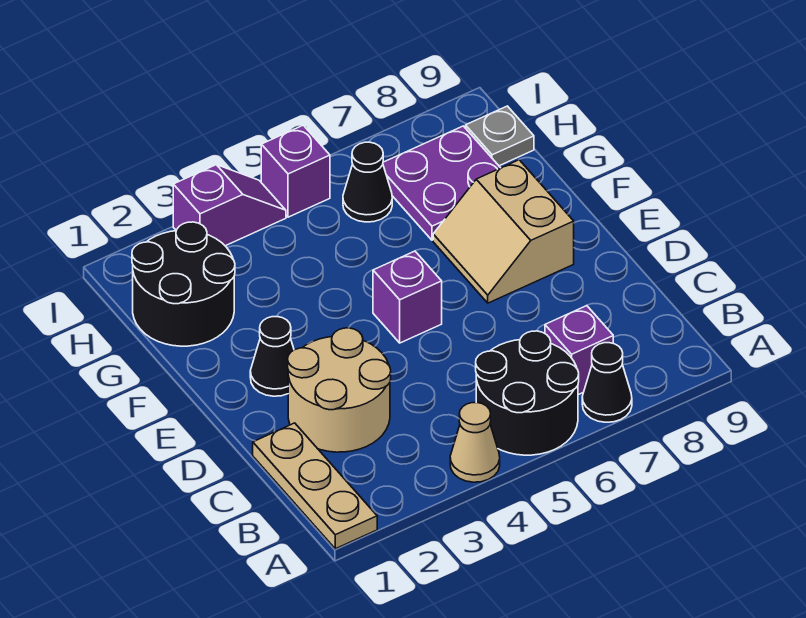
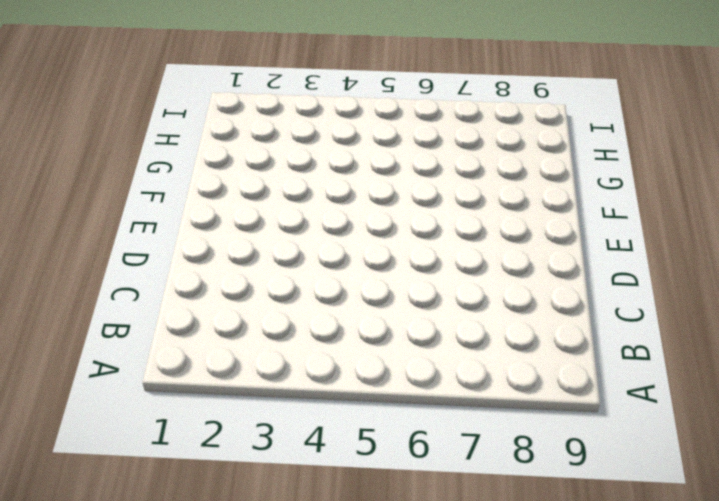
none -> tan plate A1:C1 level 1
none -> tan cone A4 level 1
none -> black round brick A5:B6 level 1

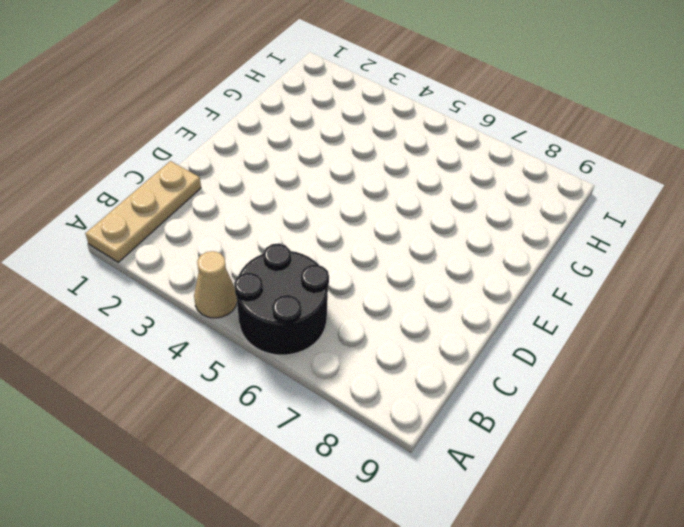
none -> black cone A7 level 1
none -> purple brick B7 level 1
none -> tan round brick C2:D3 level 1

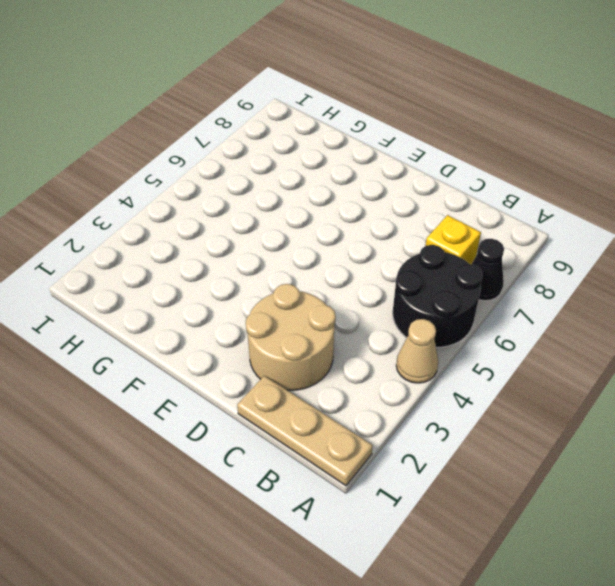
yellow brick B7 level 1 -> purple brick B7 level 1
none -> black cone E2 level 1
none -> purple brick E5 level 1
none -> tan slope E7:F8 level 1 top 8

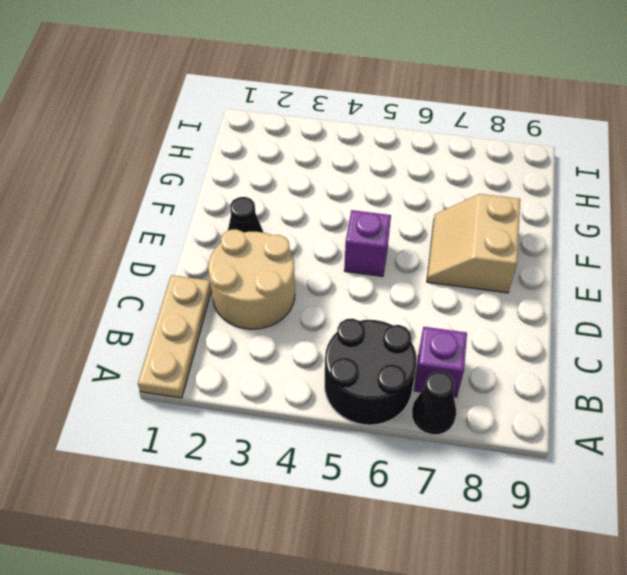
none -> tan cone A4 level 1
none -> black round brick G1:H2 level 1
none -> purple plate G7:H8 level 1

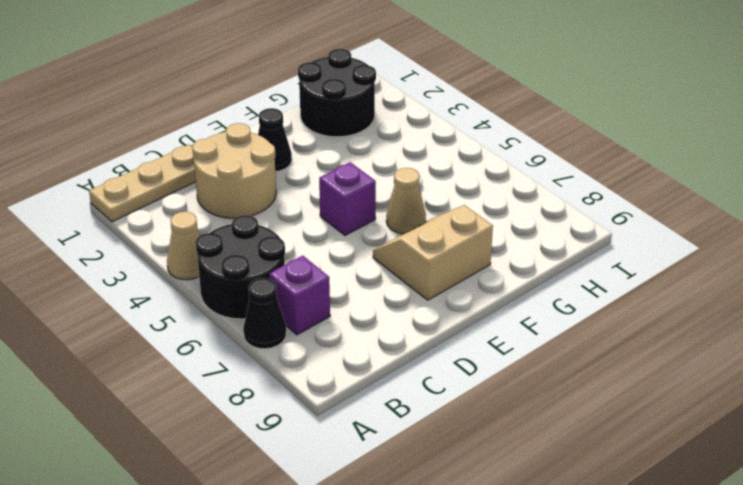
tan cone F6 level 1 -> none
none -> purple plate G7:H8 level 1
none -> black cone H6 level 1
none -> grey plate H9 level 1

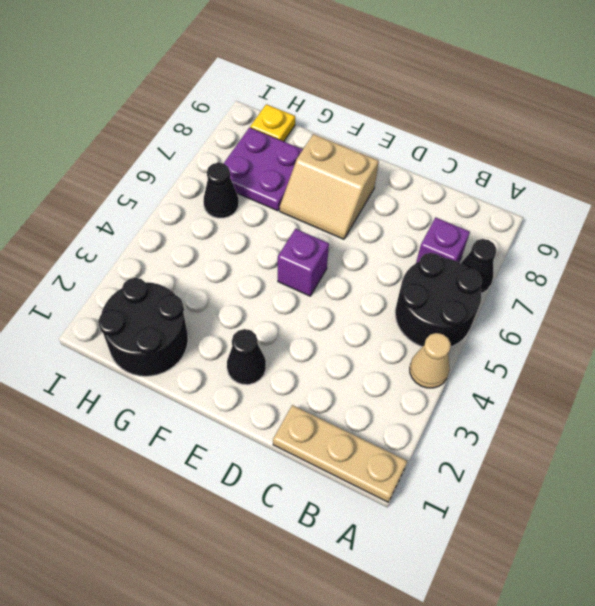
yellow plate H9 level 1 -> grey plate H9 level 1
none -> tan round brick C2:D3 level 1
none -> purple slope I3:I4 level 1 top 3
none -> purple brick I5 level 1

